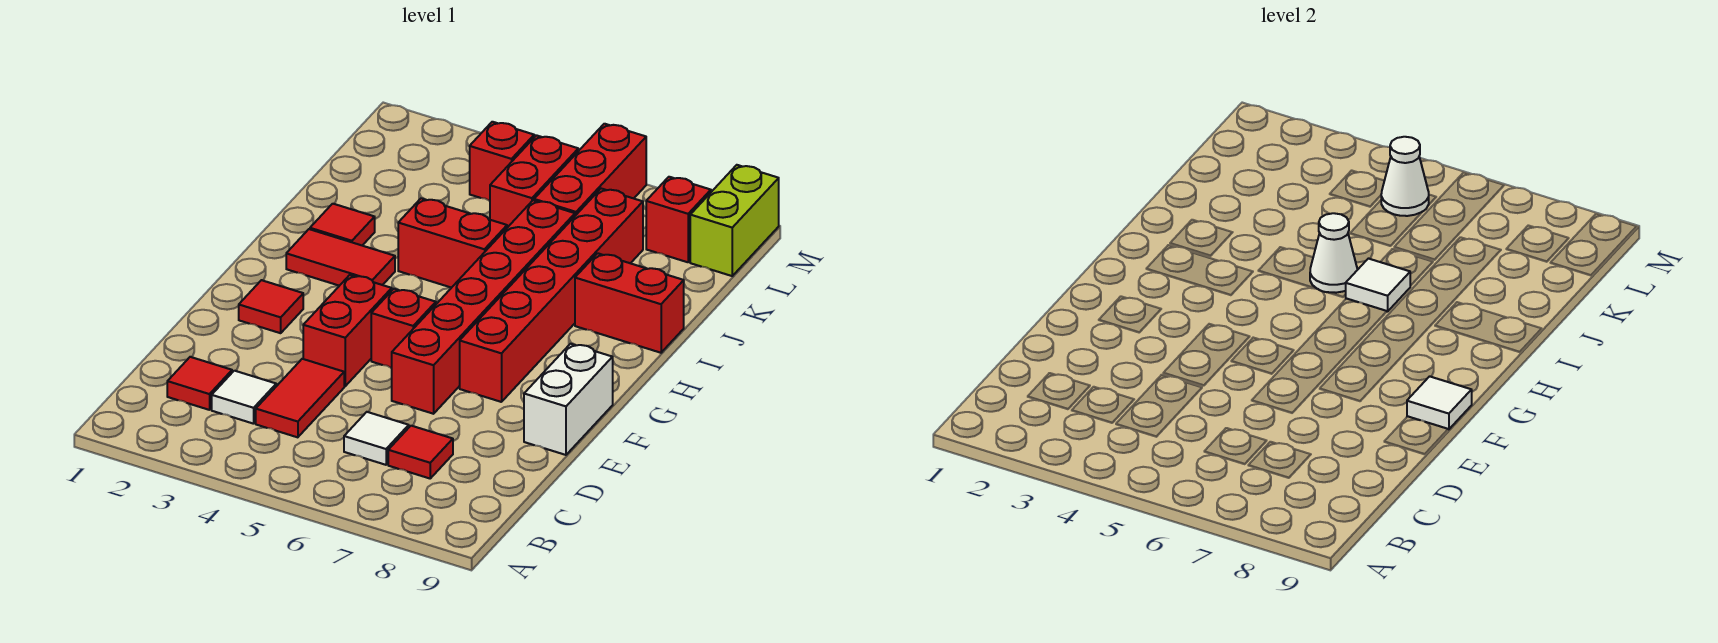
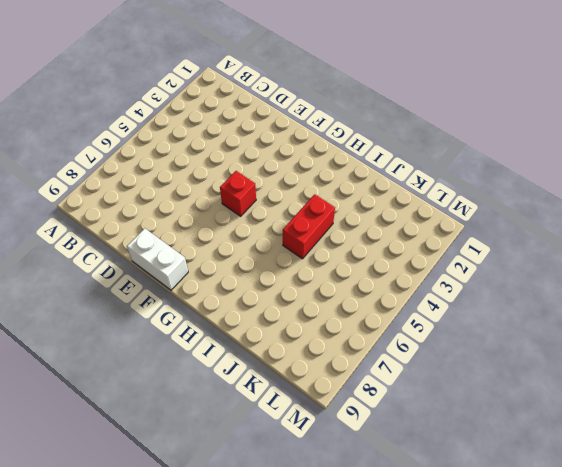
none -> red tile C2 level 1
none -> white tile C3 level 1
none -> red tile C4:D4 level 1

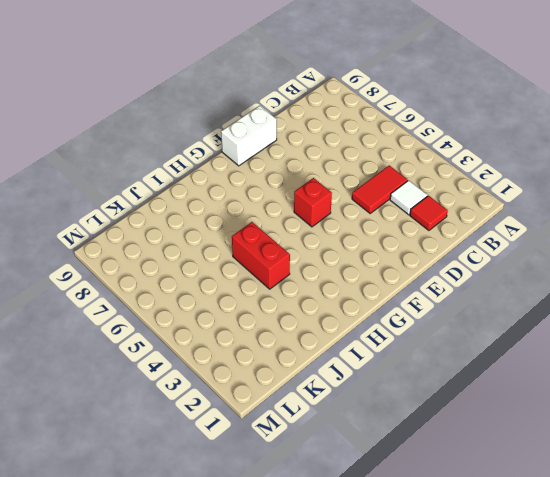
none -> white tile C6 level 1
none -> red tile C7 level 1
none -> red brick E4:F4 level 1

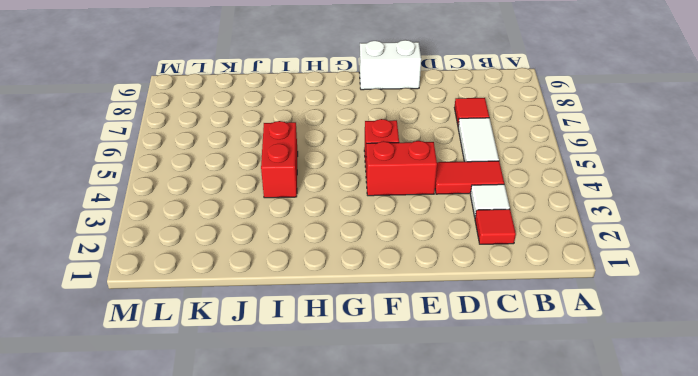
white tile C5:C6 level 1 -> white tile C6 level 1
none -> red brick E6:J6 level 1
none -> red tile F2 level 1
none -> red brick F7:K7 level 1

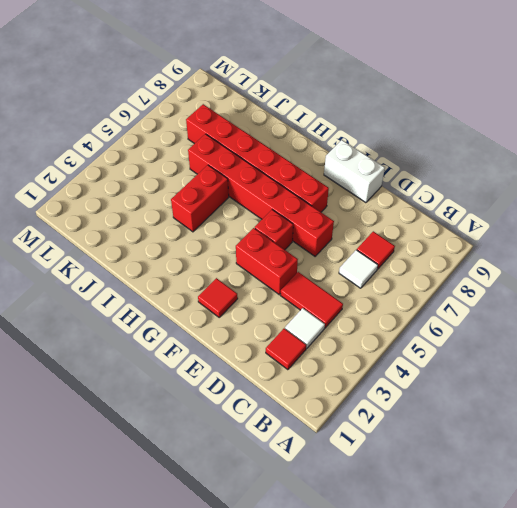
none -> red tile H2:H3 level 1
none -> red tile I2 level 1
none -> red brick I8:I9 level 1

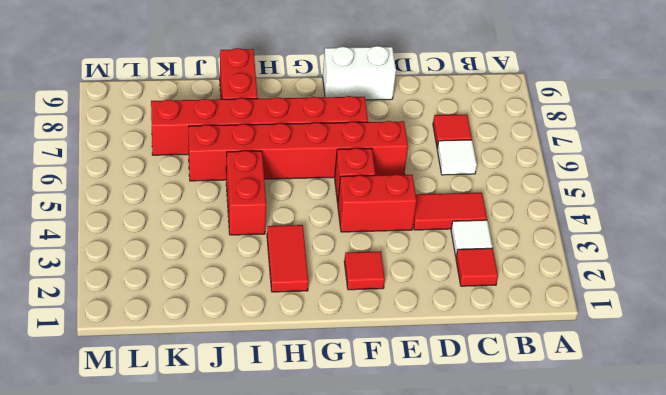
none -> red tile I2 level 1
none -> red brick K5:L5 level 1
none -> red brick K6:M6 level 1

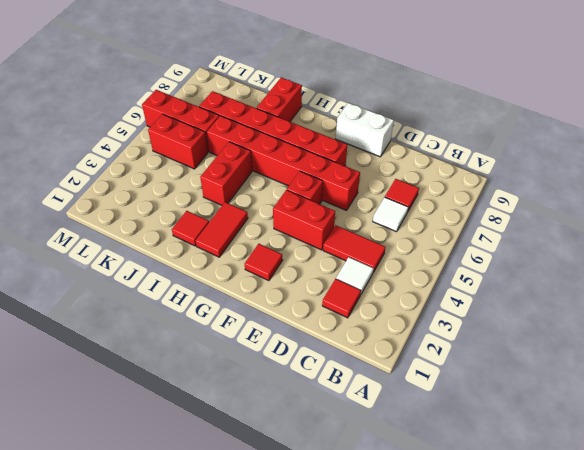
none -> red brick L4 level 1
none -> red brick L8 level 1
none -> lime brick L9:M9 level 1

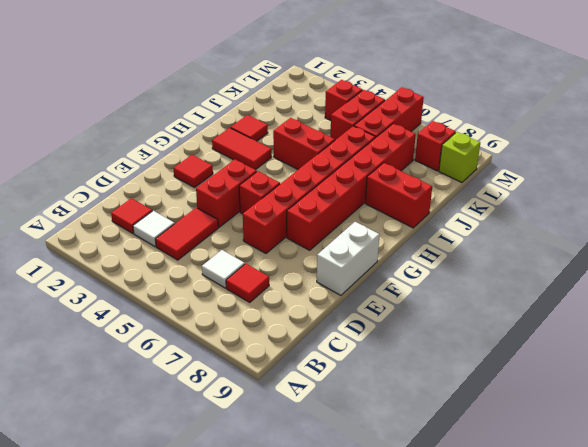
lime brick L9 level 1 -> lime brick L9:M9 level 1
none -> white tile F9 level 2
none -> white cone I5 level 2
none -> white tile I6 level 2

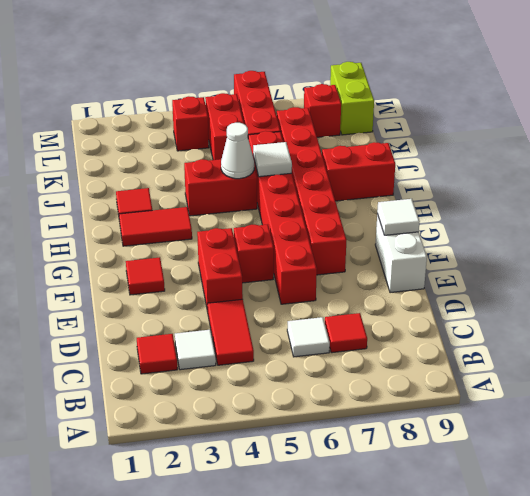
none -> white cone L5 level 2

